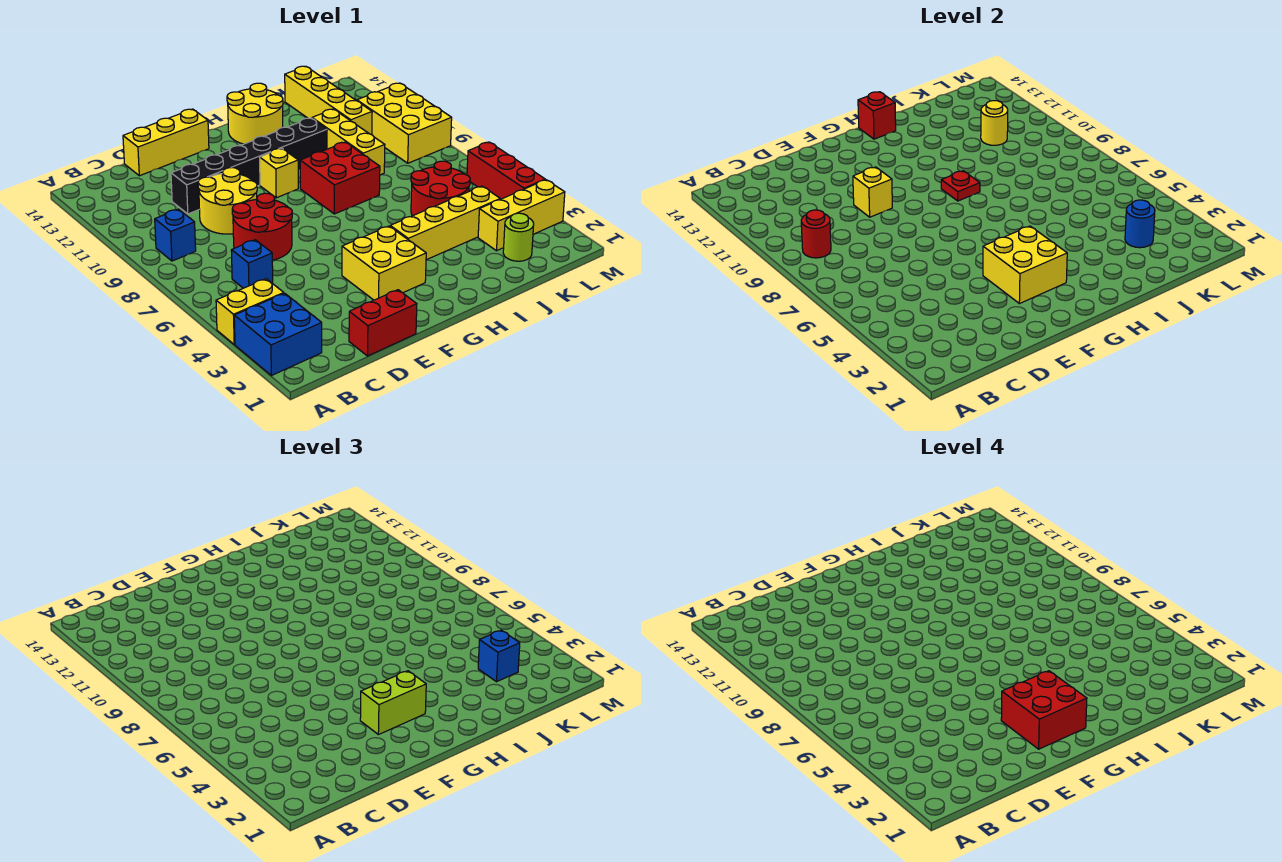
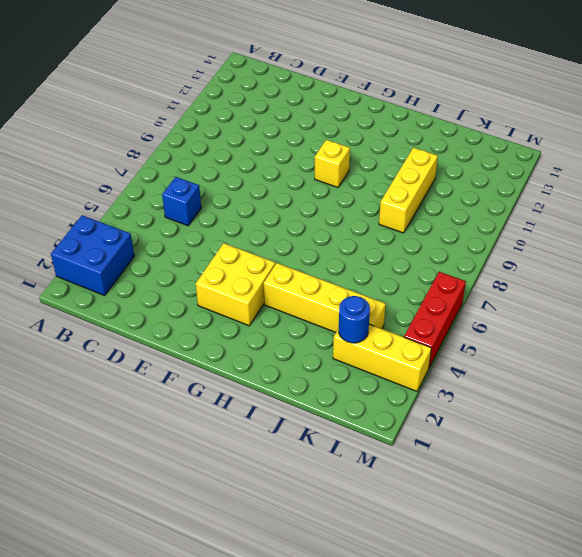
none -> yellow brick A4:B4 level 1
none -> blue brick B9 level 1
none -> red brick D1:E1 level 1
none -> red round brick D7:E8 level 1

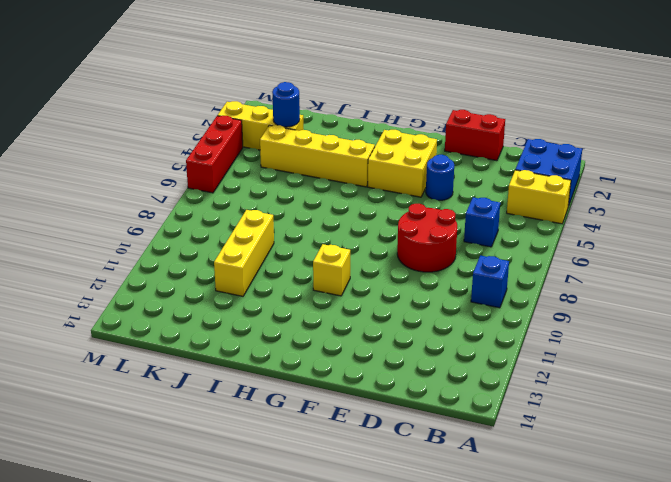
blue round brick E4 level 1 -> none
none -> yellow round brick D9:E10 level 1
none -> black brick D11:I11 level 1
none -> yellow brick D14:F14 level 1
none -> red brick H8:I9 level 1

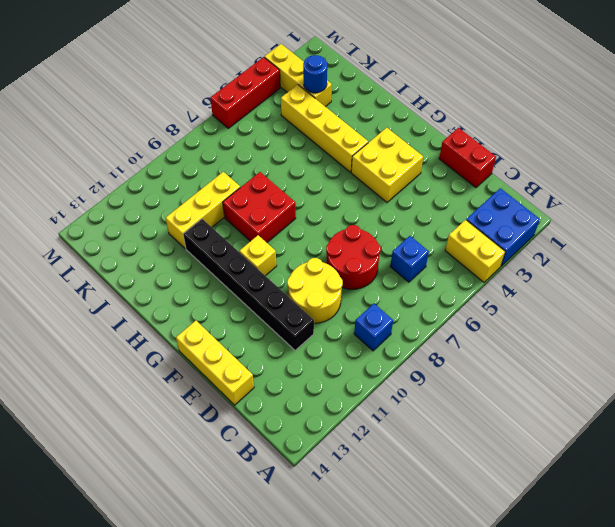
none -> yellow round brick H13:I14 level 1
none -> red round brick J5:K6 level 1
none -> lime round brick K2 level 1
none -> yellow brick K11:K14 level 1

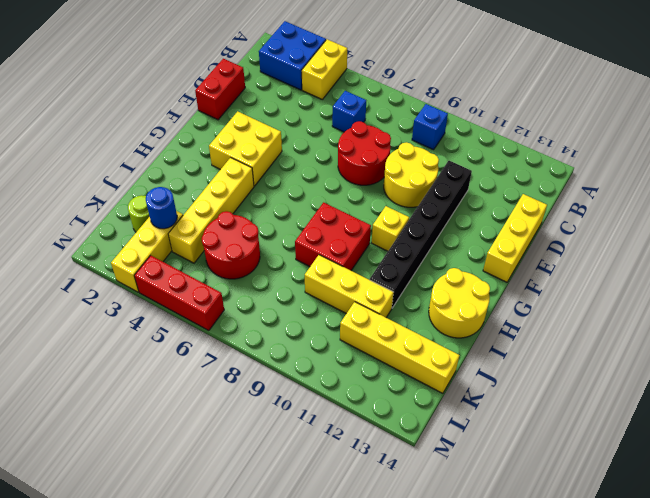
none -> yellow brick L9:M11 level 1
none -> red round brick B9 level 2
none -> yellow brick E10 level 2
none -> yellow brick F3:G4 level 2

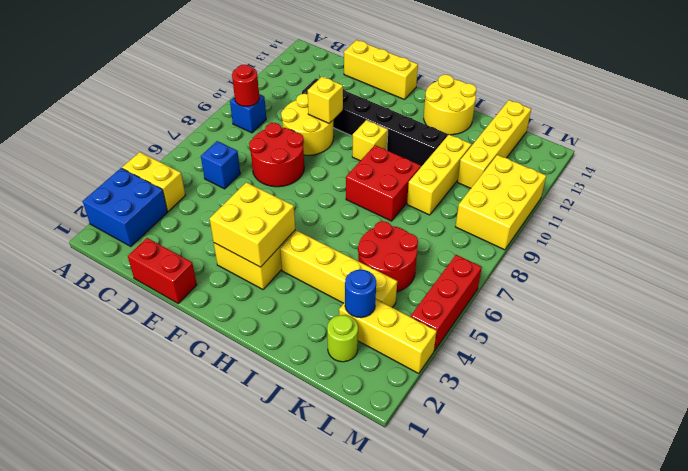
none -> red plate H9 level 2
none -> red brick H14 level 2
none -> yellow round brick K11 level 2
none -> lime brick F3:G3 level 3

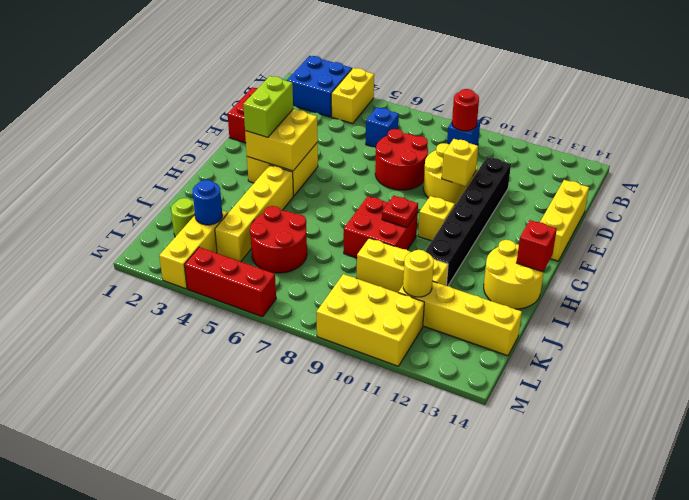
none -> blue brick K3 level 3
none -> red brick F2:G3 level 4

